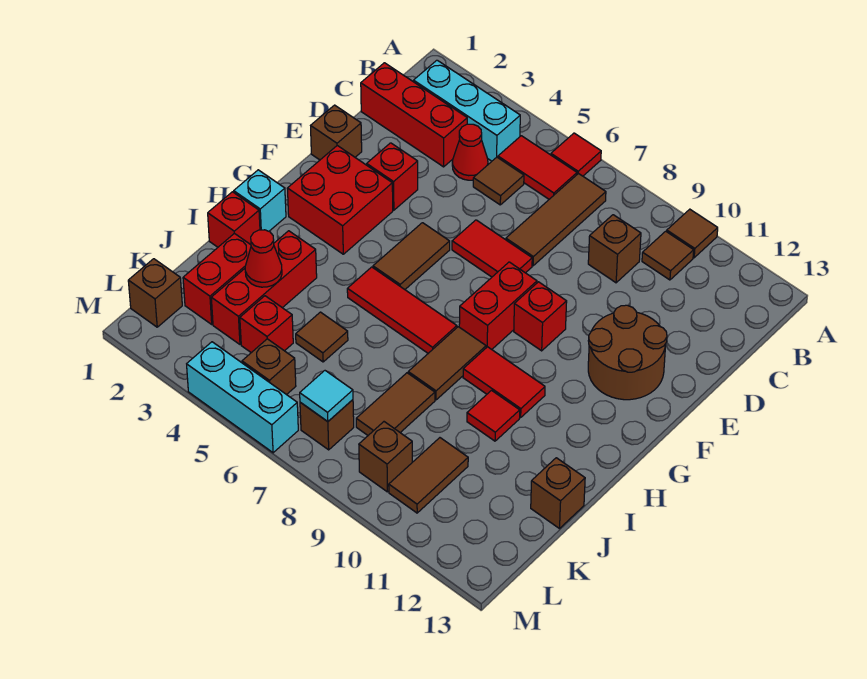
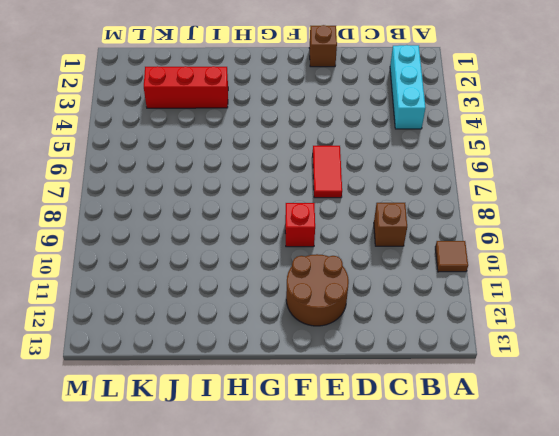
none -> red tile A6 level 1
none -> red tile B5:B6 level 1
none -> brown tile B7:D7 level 1
none -> brown tile B10 level 1

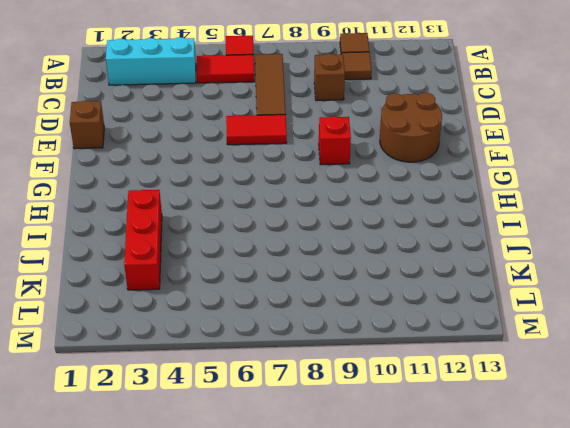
none -> red brick C1:C3 level 1
none -> red cone C4 level 1
none -> brown tile C5 level 1
none -> red brick E3 level 1

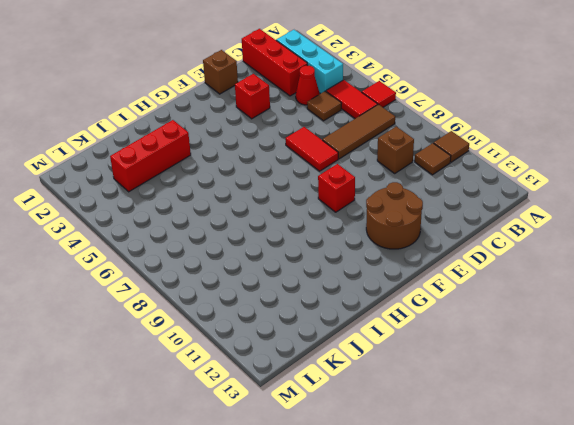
none -> red brick F2:G3 level 1
none -> brown tile F5:G5 level 1
none -> red brick F8:G8 level 1
none -> cyan brick H1 level 1

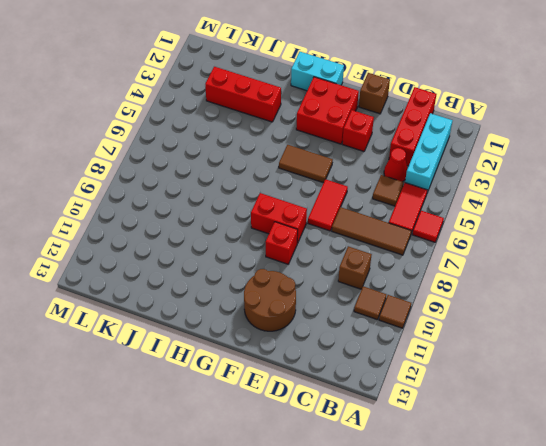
cyan brick G1:H1 level 1 -> cyan brick H1 level 1
none -> red tile H5:H7 level 1
none -> brown tile H8:I8 level 1
none -> red tile H9:H10 level 1
none -> red brick I1 level 1

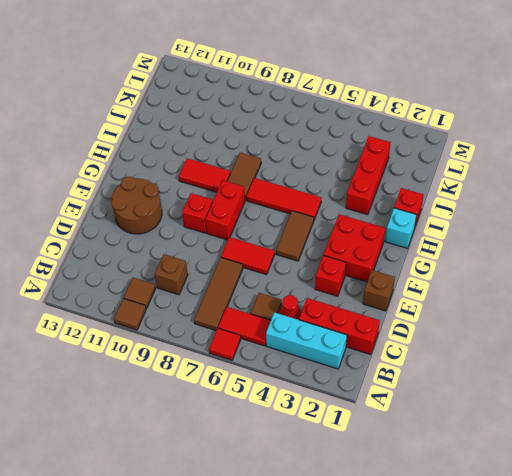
none -> red tile I10 level 1
none -> red brick J2:K2 level 1
none -> brown tile J5 level 1
none -> brown tile J8:K8 level 1

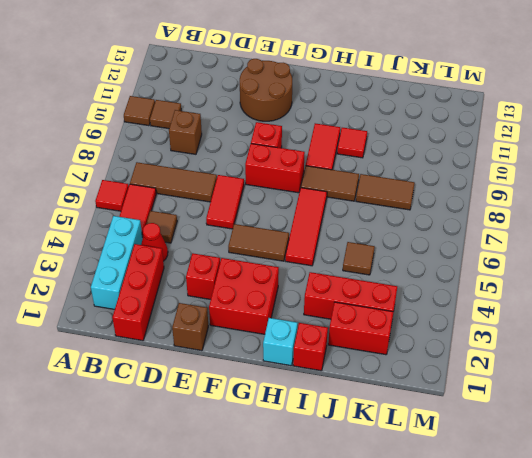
none -> brown brick J13 level 1
none -> red brick K4 level 1
none -> brown tile K10:L10 level 1
none -> brown brick L1 level 1

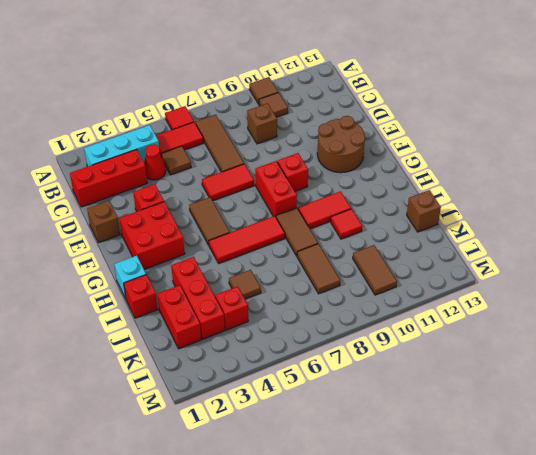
none -> brown brick L1 level 1
none -> brown brick L5 level 1
none -> brown brick L7 level 1
none -> brown brick L9 level 1

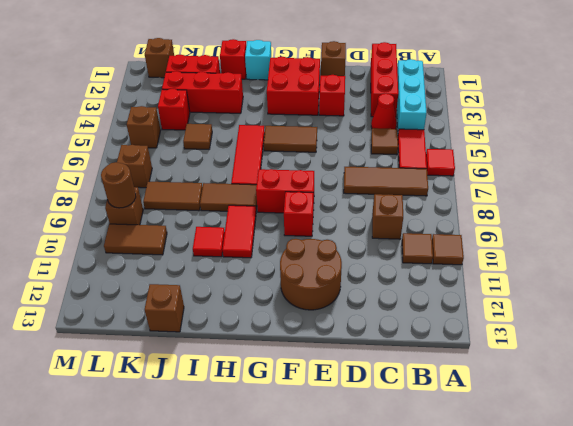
brown round brick L9 level 2 -> none
none -> red tile E6:E7 level 1
none -> cyan brick M4:M6 level 1
none -> red cone J3 level 2
none -> cyan tile L7 level 2

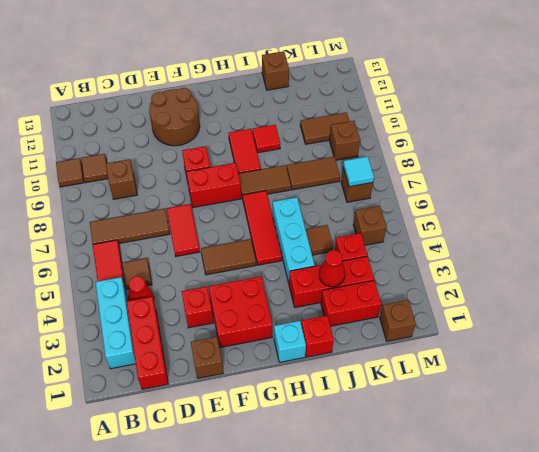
cyan brick I4:I6 level 1 -> cyan brick M4:M6 level 1
none -> red tile A6 level 1

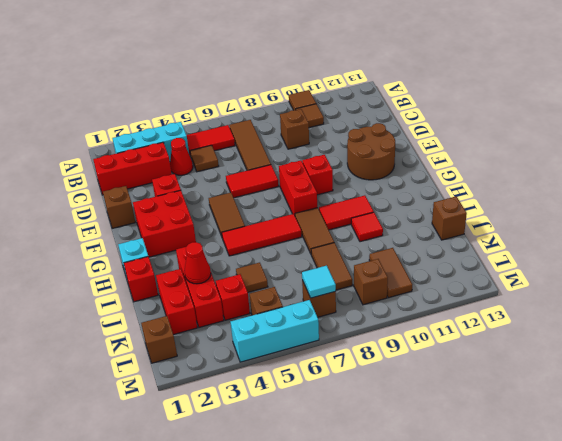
none -> red tile A6 level 1

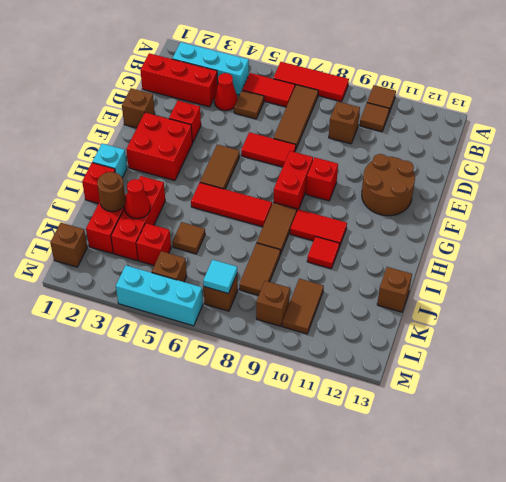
red tile A6:A8 level 1 -> red tile A6 level 1
brown round brick J2 level 2 -> none

